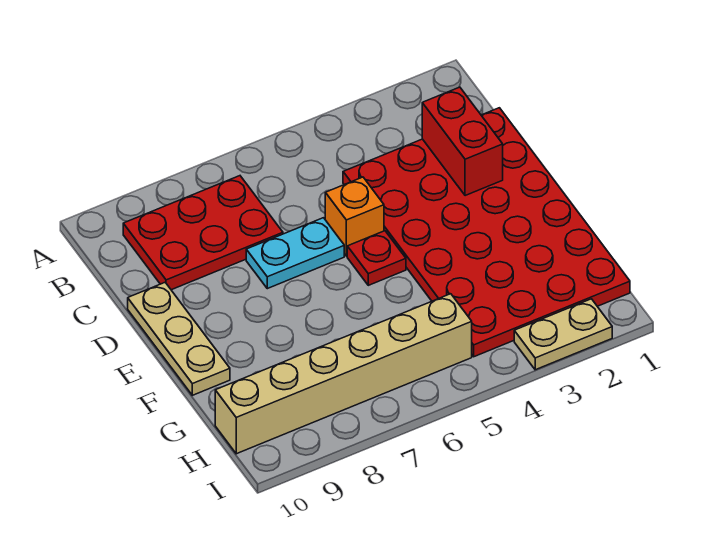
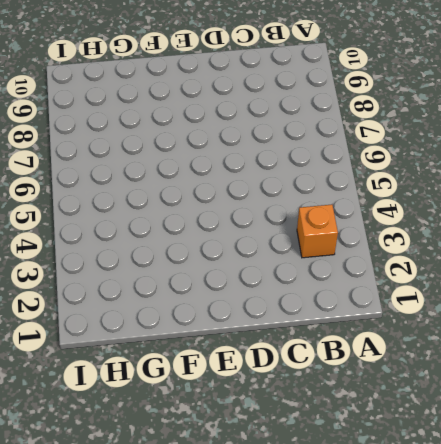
orange brick B3 level 1 -> orange brick D5 level 1
none -> red plate B7:C9 level 1
none -> red plate C1:H4 level 1

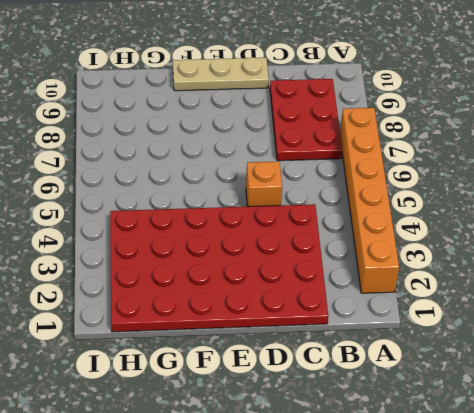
orange brick A2:A7 level 1 -> none
none -> cyan plate D6:D7 level 1
none -> red plate E5 level 1

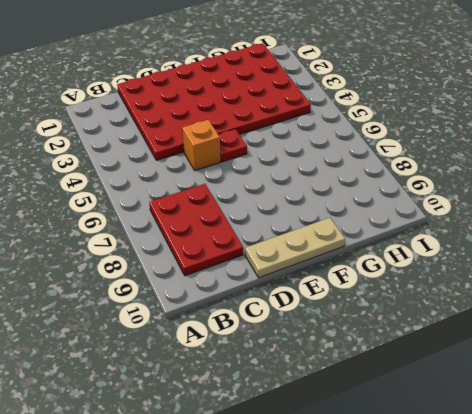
none -> cyan plate D6:D7 level 1
none -> tan brick H5:H10 level 1

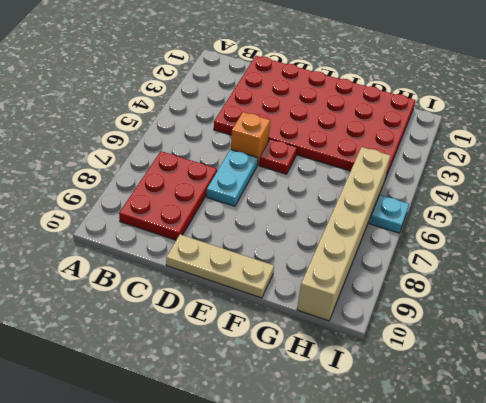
cyan plate I6 level 1 -> none
none -> tan plate I2:I3 level 1
none -> red brick C2:D2 level 2

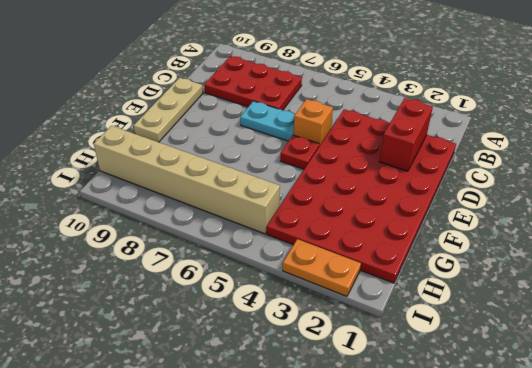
orange plate I2:I3 level 1 -> tan plate I2:I3 level 1

